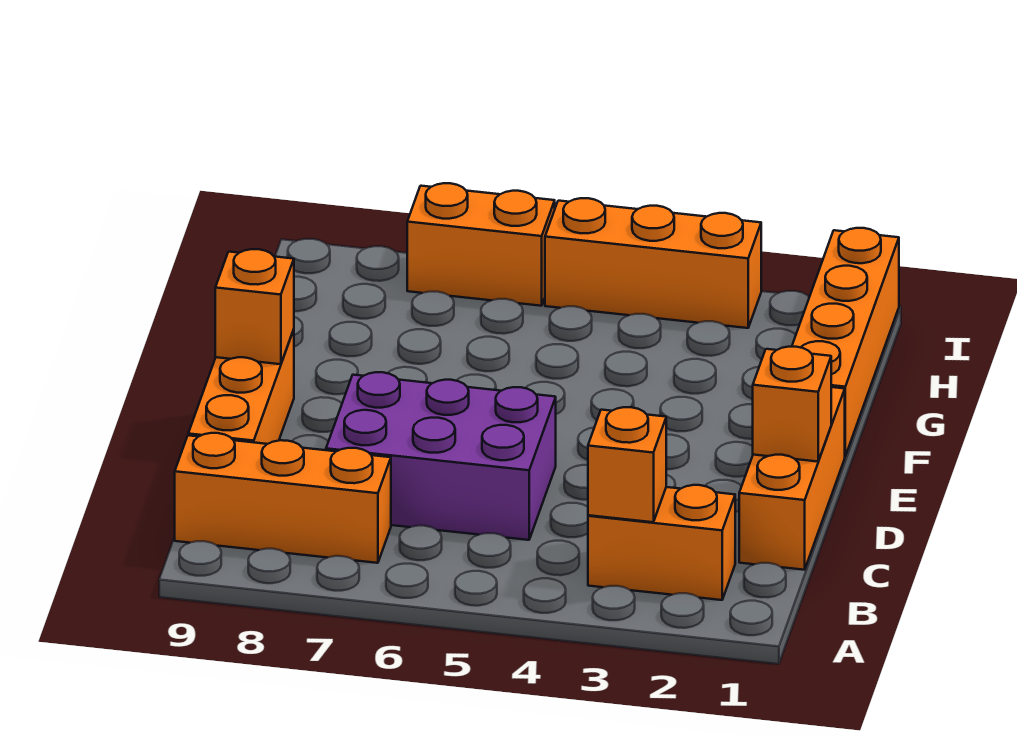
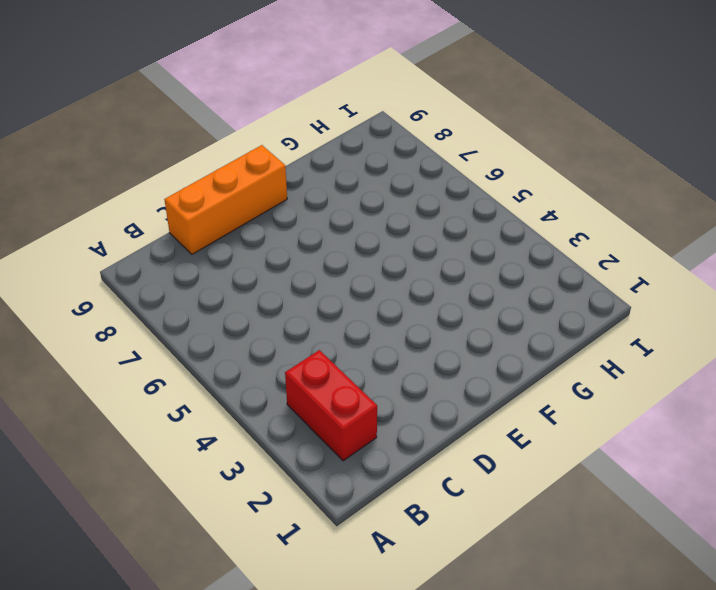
red brick B2:B3 level 1 -> orange brick B2:B3 level 1
none -> orange brick B7:B9 level 1
none -> orange brick C1:E1 level 1

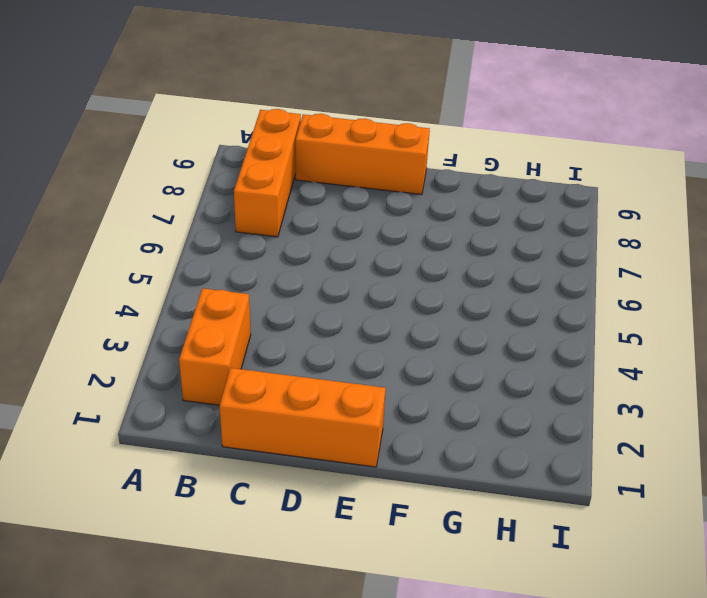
none -> purple brick C5:D7 level 1
none -> orange brick F1:I1 level 1

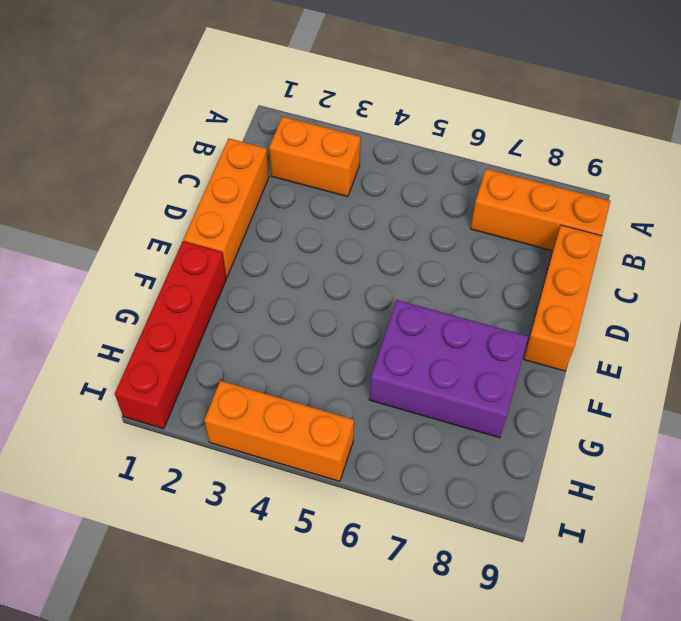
red brick F1:I1 level 1 -> orange brick F1:I1 level 1
purple brick F6:G8 level 1 -> purple brick C5:D7 level 1
none -> orange brick I6:I7 level 1
none -> orange brick B3 level 2

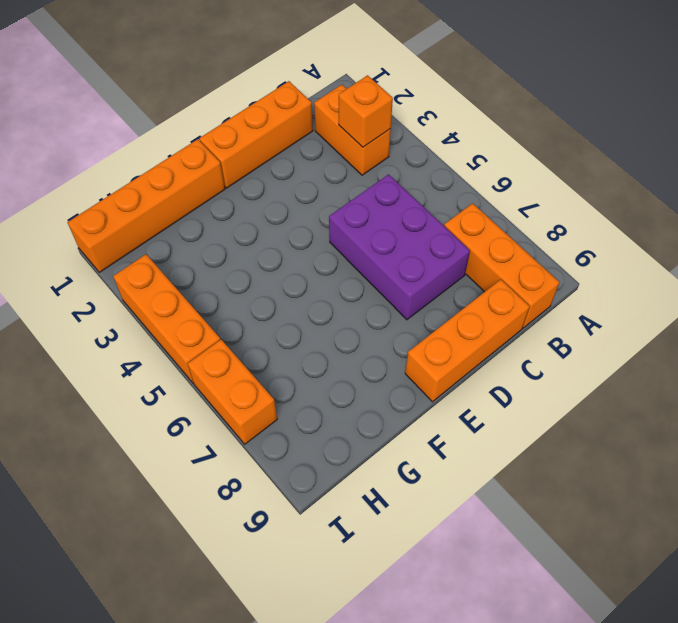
none -> orange brick D1 level 2
none -> orange brick E9 level 2

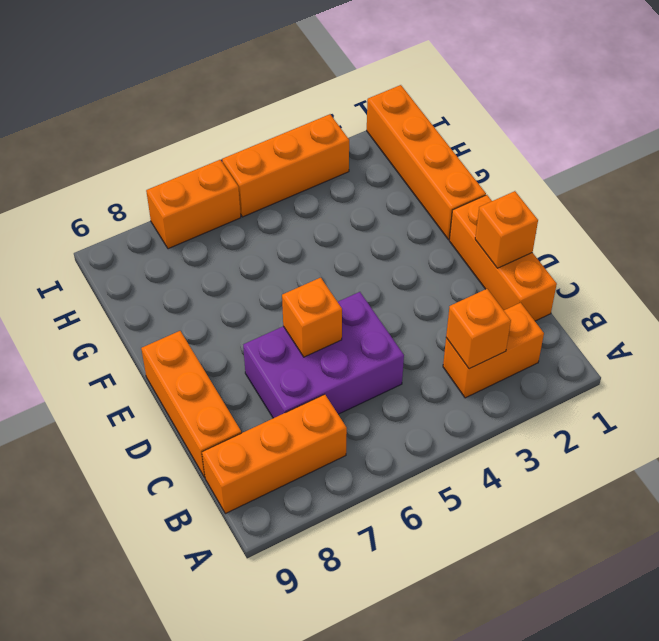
orange brick D6 level 2 -> orange brick E9 level 2

